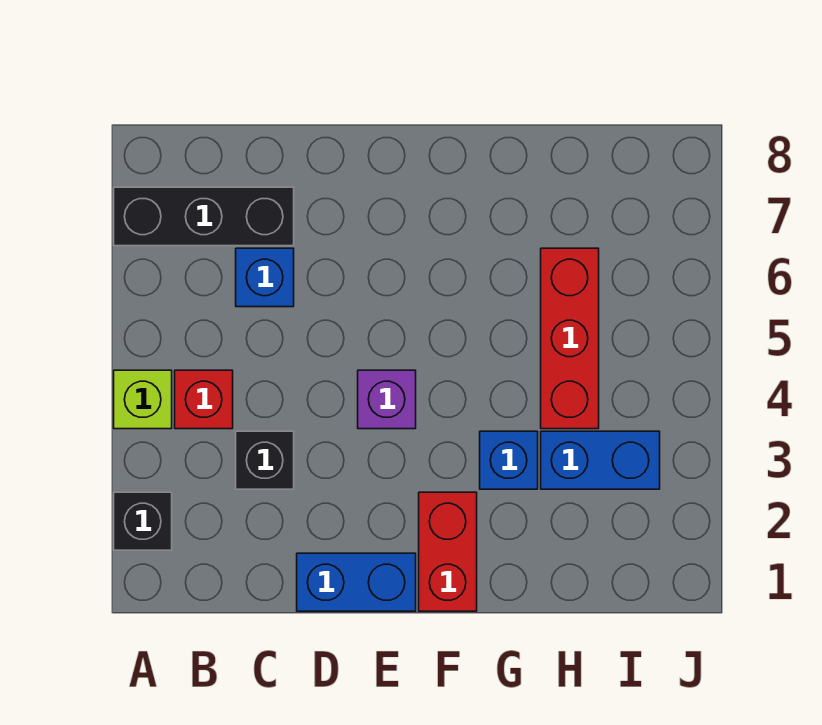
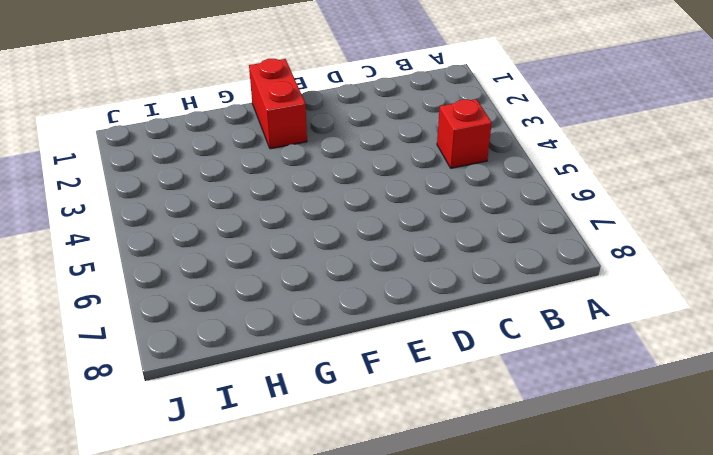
none -> black brick A2 level 1
none -> lime brick A4 level 1
none -> black brick A7:C7 level 1

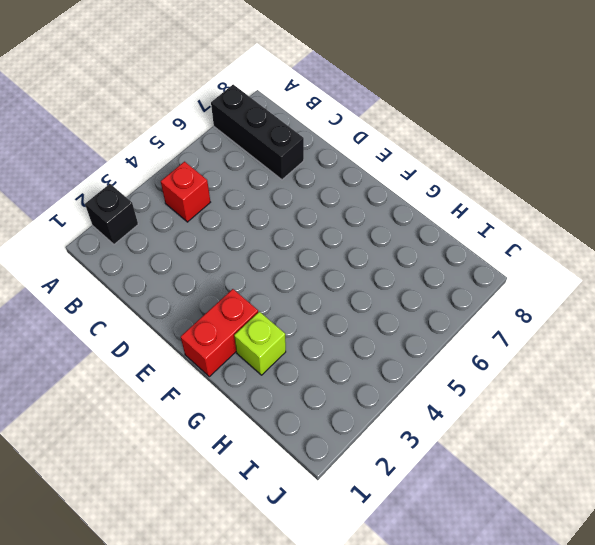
lime brick G2 level 1 -> lime brick A4 level 1
none -> black brick C3 level 1
none -> blue brick C6 level 1
none -> blue brick D1:E1 level 1

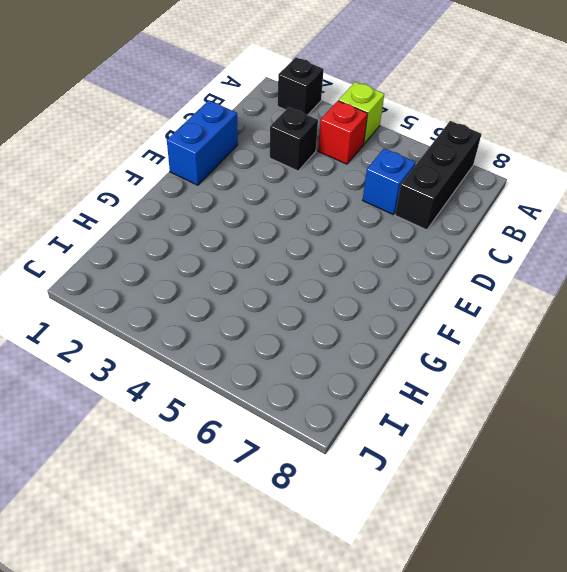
none -> purple brick E4 level 1
none -> red brick F1:F2 level 1
none -> blue brick G3 level 1

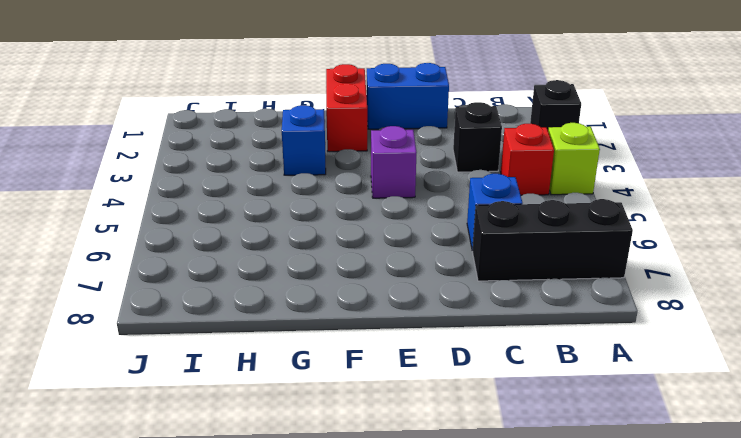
none -> blue brick H3:I3 level 1
none -> red brick H4:H6 level 1

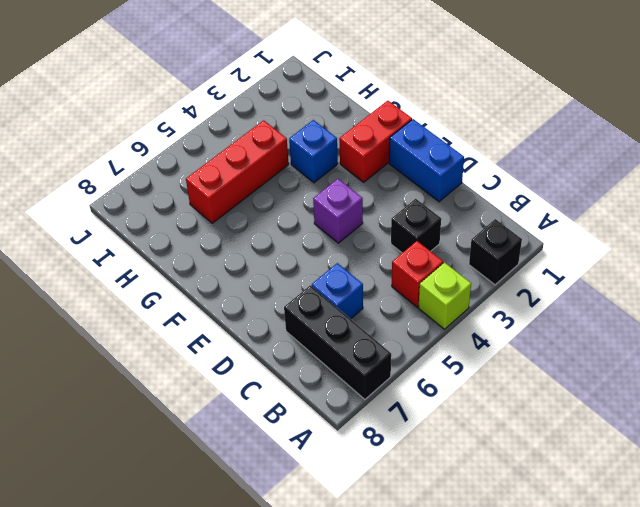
none -> blue brick H3:I3 level 1

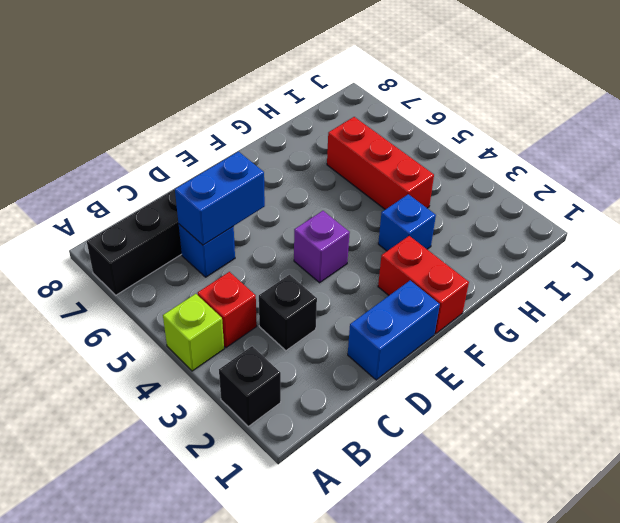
blue brick C6:D6 level 2 -> blue brick H3:I3 level 1

